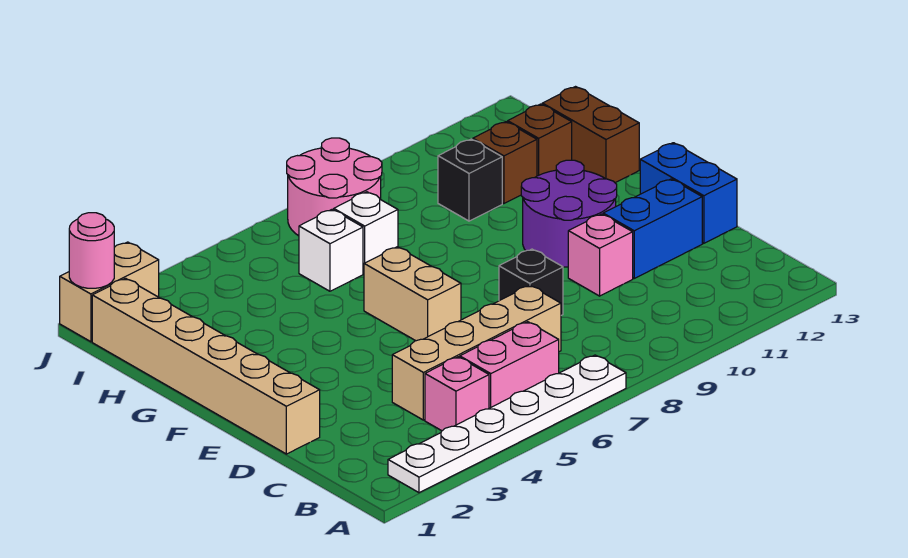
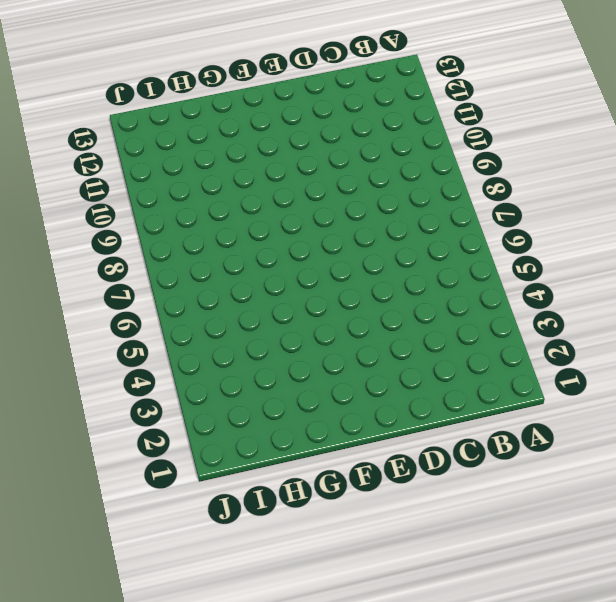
none -> white plate A2:A7 level 1
none -> pink brick B4 level 1
none -> pink brick B5:B6 level 1

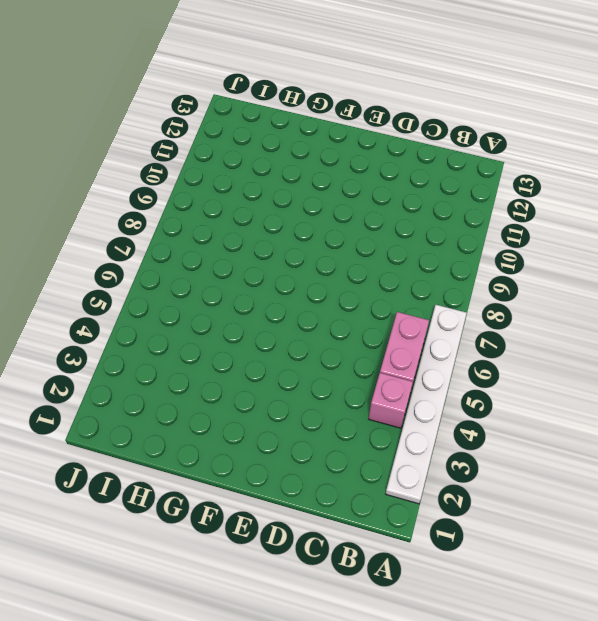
none -> tan brick C4:C7 level 1
none -> tan brick D1:I1 level 1
none -> black brick D8 level 1

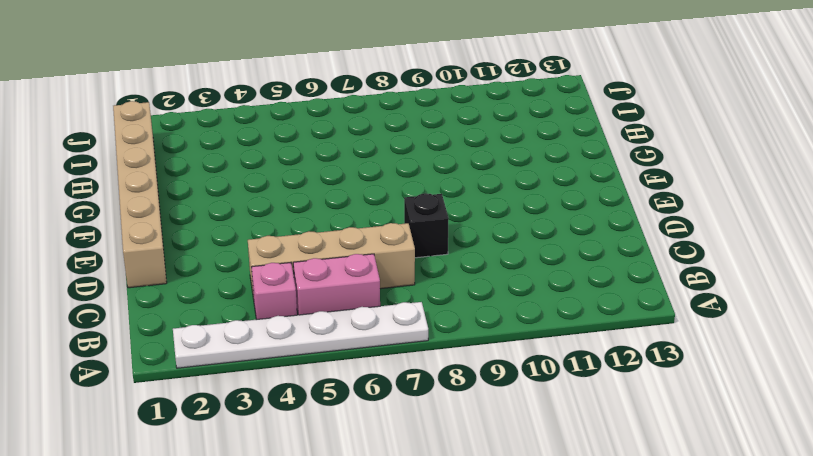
none -> pink brick D10 level 1
none -> blue brick D11:D12 level 1
none -> blue brick D13:E13 level 1

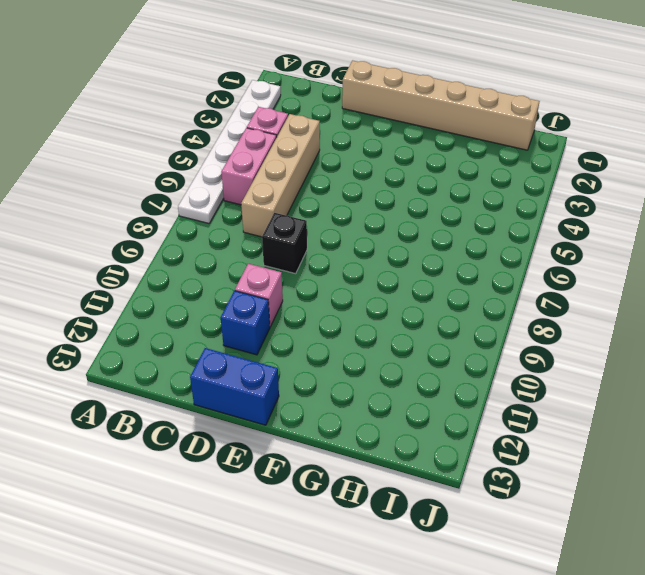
blue brick D11 level 1 -> blue brick D11:D12 level 1
none -> tan brick E6:F6 level 1
none -> purple round brick E10:F11 level 1
none -> brown brick G13:H13 level 1

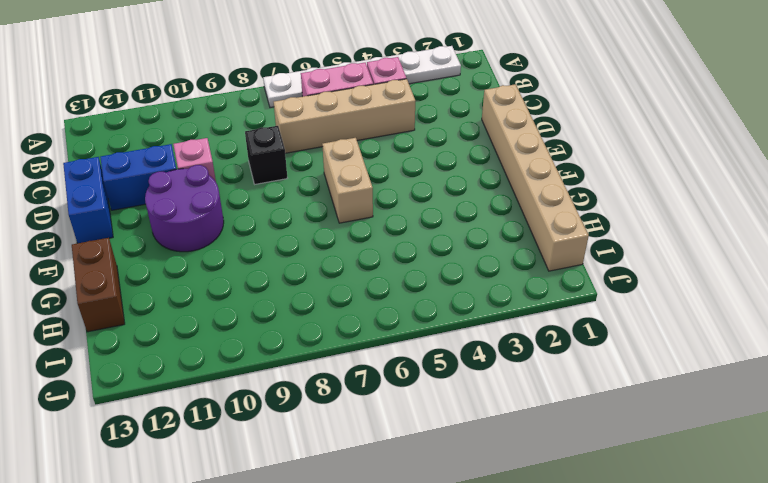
none -> white brick H6 level 1
none -> white brick H7 level 1
none -> black brick H10 level 1

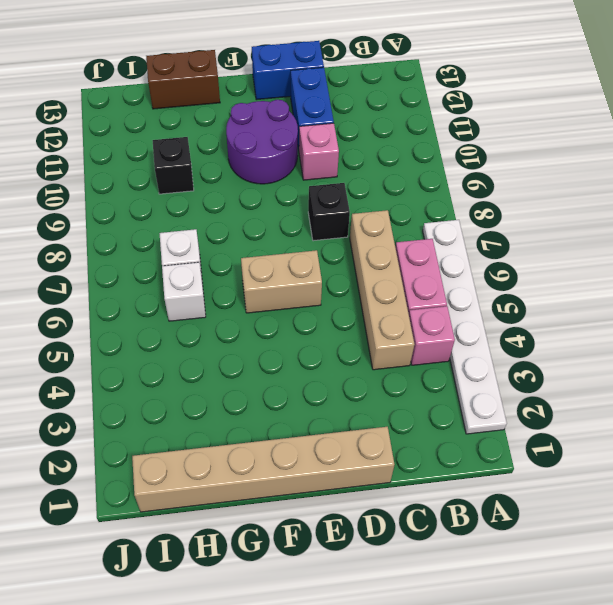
none -> brown brick H11 level 1
none -> brown brick H12 level 1
none -> pink round brick I7:J8 level 1

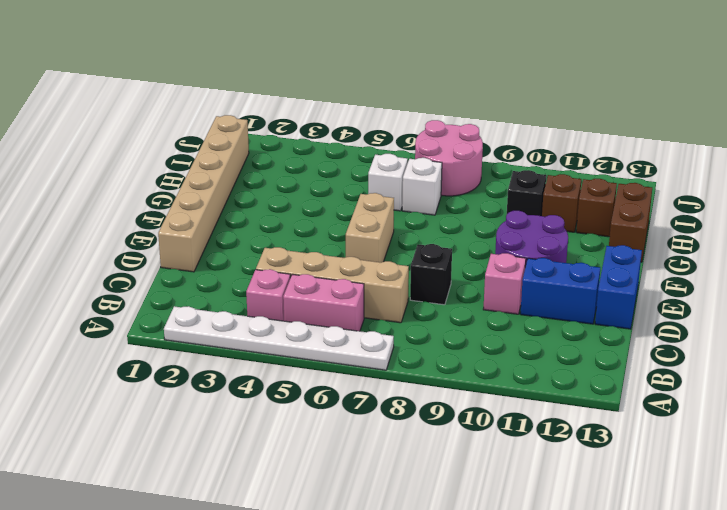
none -> tan brick J1:J2 level 1
none -> pink round brick J1 level 2

